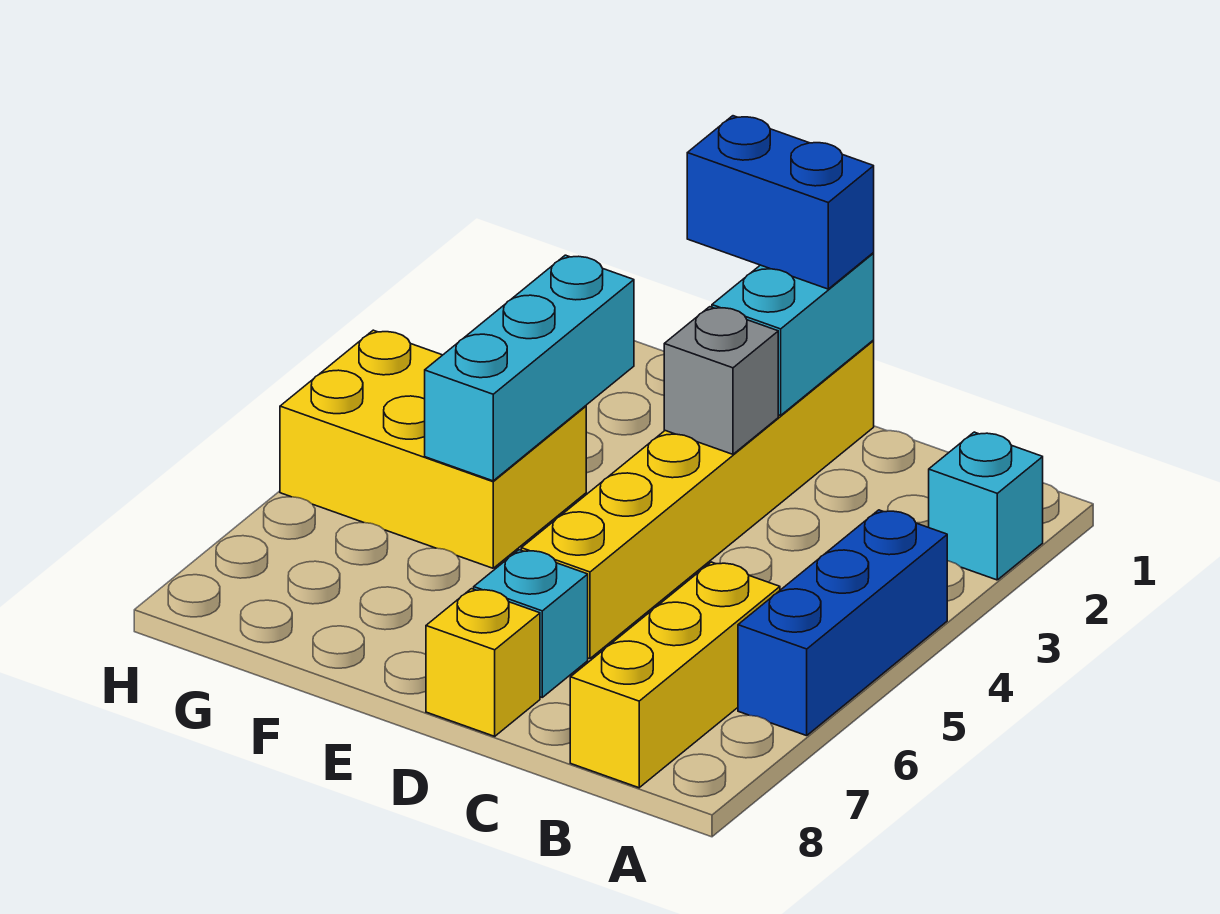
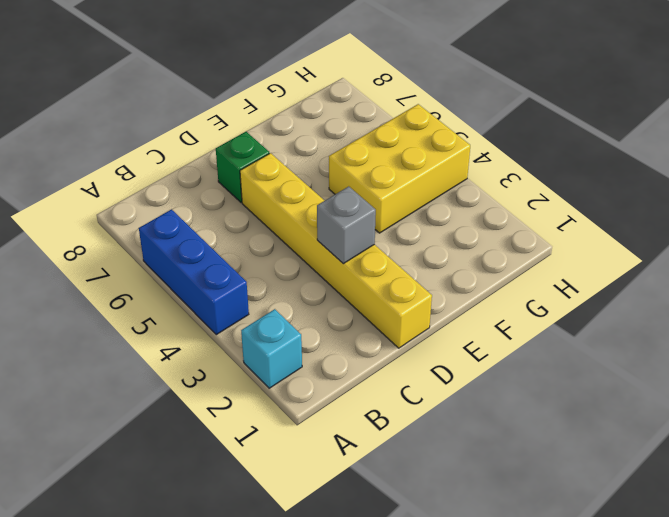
green brick D7 level 1 -> cyan brick D7 level 1
none -> yellow brick B6:B8 level 1
none -> yellow brick D8 level 1

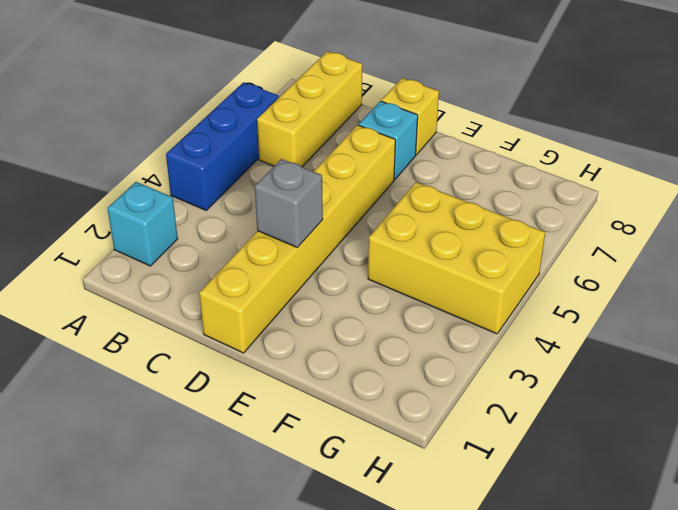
none -> cyan brick D1:D2 level 2
none -> cyan brick F3:F5 level 2

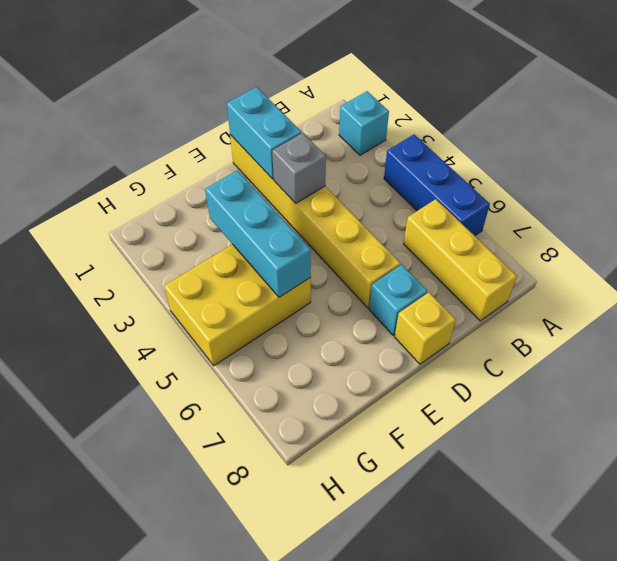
none -> blue brick D1:E1 level 3

